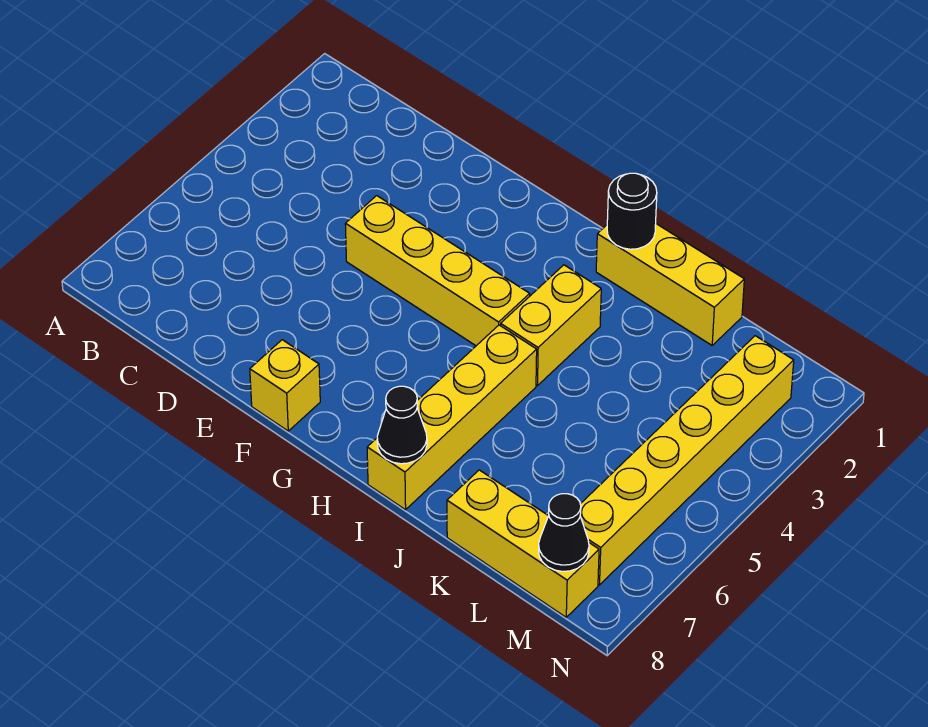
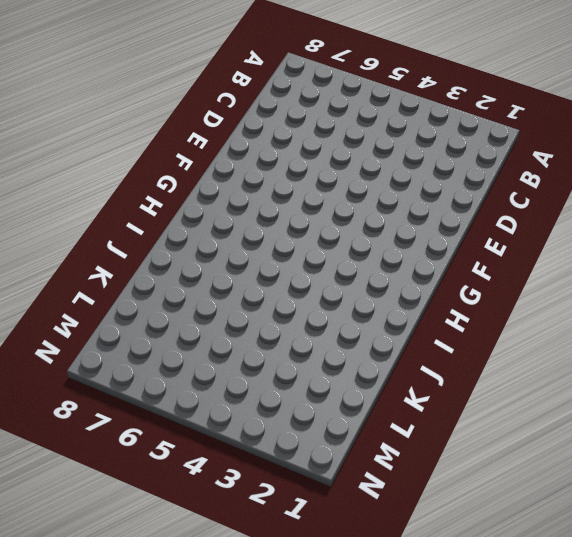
none -> yellow brick E4:H4 level 1
none -> yellow brick F8 level 1

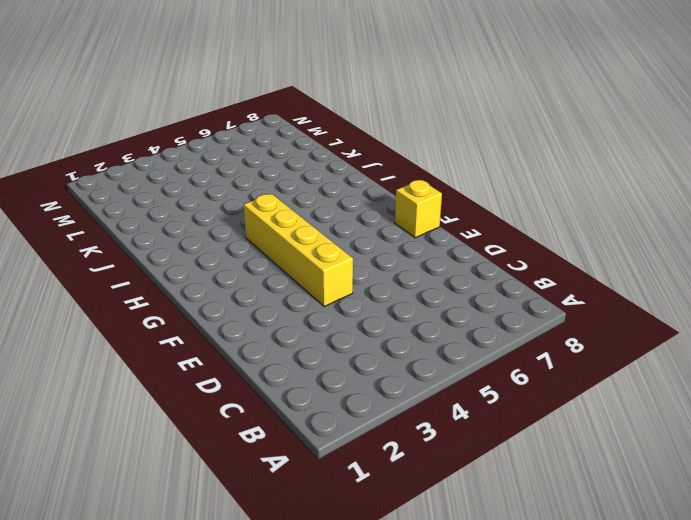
none -> yellow brick I1:K1 level 1
none -> yellow brick I3:I4 level 1

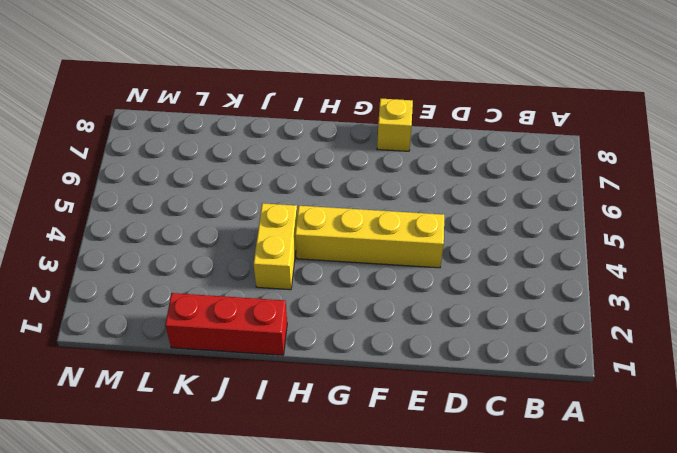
red brick I1:K1 level 1 -> yellow brick I1:K1 level 1
none -> yellow brick I5:I8 level 1
none -> yellow brick K8:M8 level 1

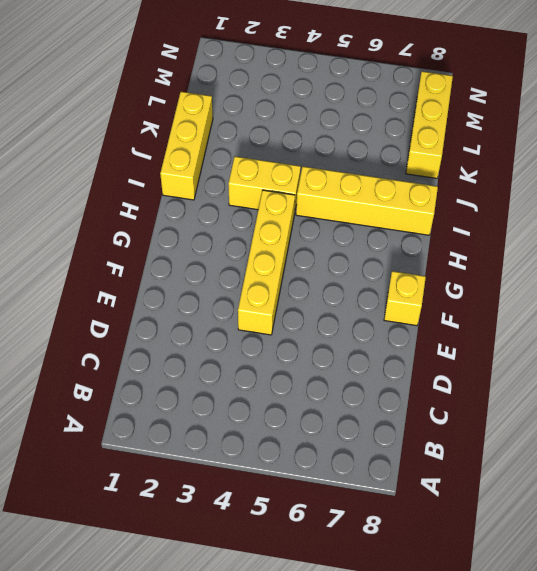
none -> yellow brick M2:M7 level 1
none -> black round brick I1 level 2

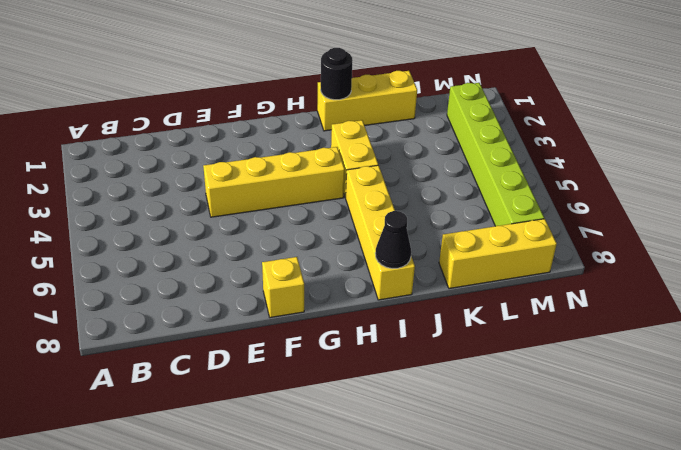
lime brick M2:M7 level 1 -> yellow brick M2:M7 level 1
none -> black cone M8 level 2

